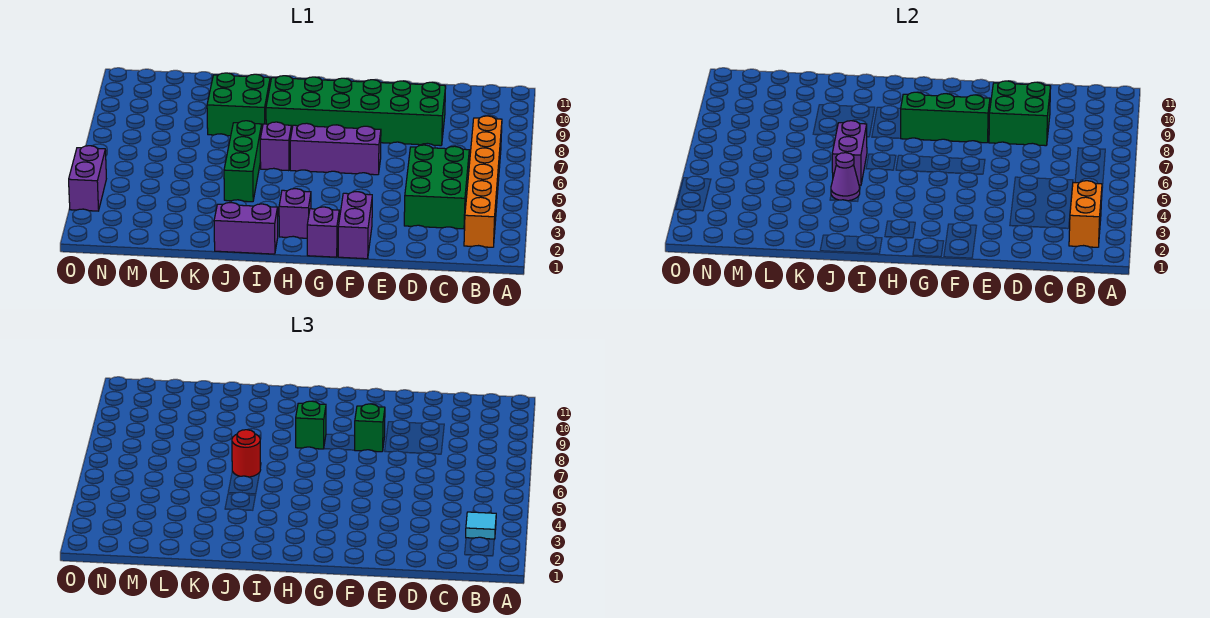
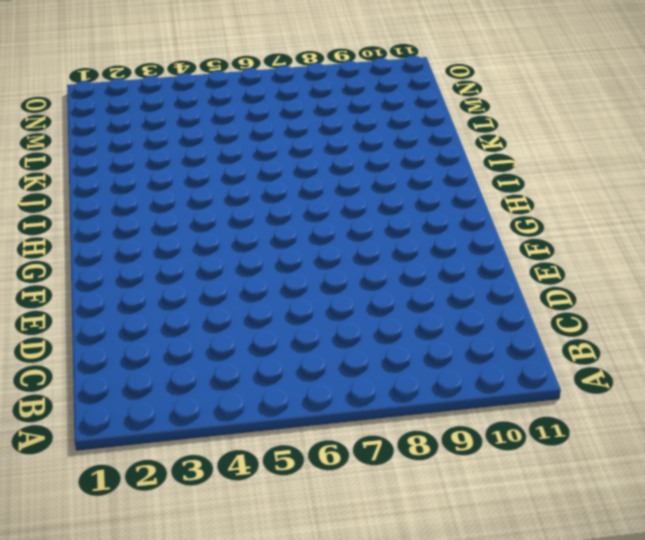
none -> orange brick B2:B7 level 1
none -> green brick C3:D5 level 1
none -> green brick D8:I9 level 1

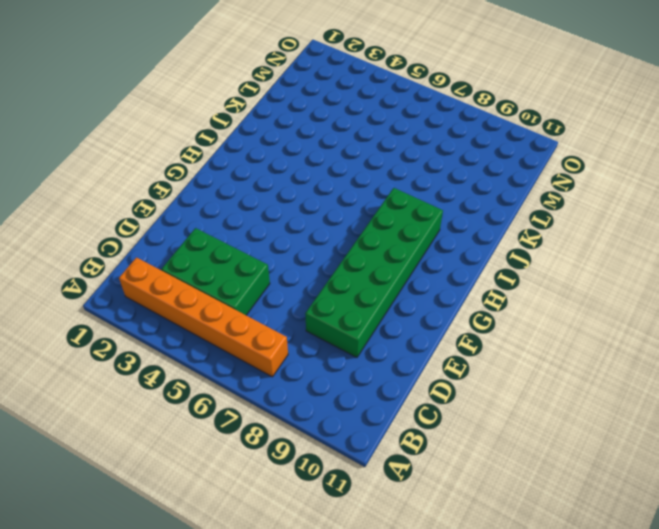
none -> purple brick F1:F2 level 1
none -> purple brick F6:H6 level 1
none -> purple brick G1 level 1

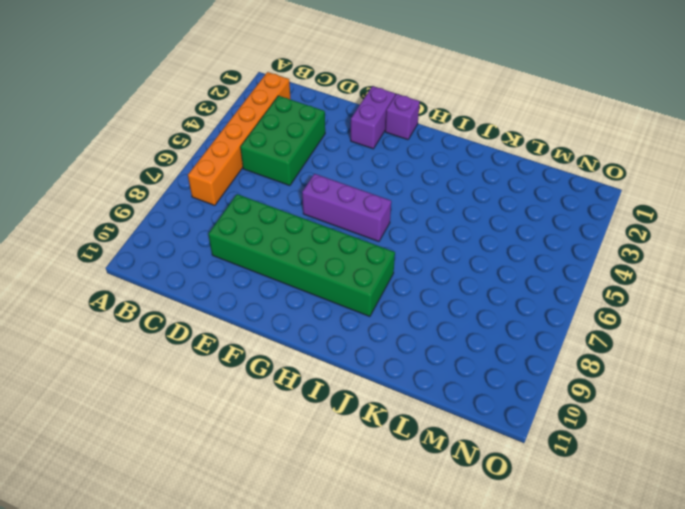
none -> purple brick H2 level 1
none -> purple brick I1:J1 level 1
none -> purple brick I6 level 1

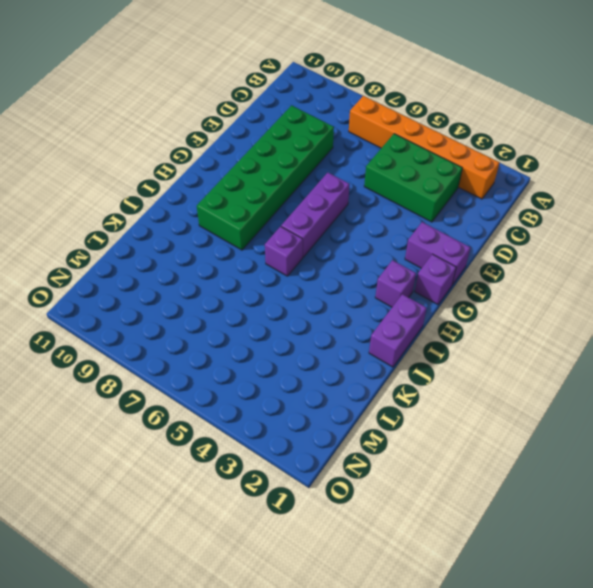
none -> green brick J4:J6 level 1
none -> green brick J8:K9 level 1
none -> purple brick O3:O4 level 1

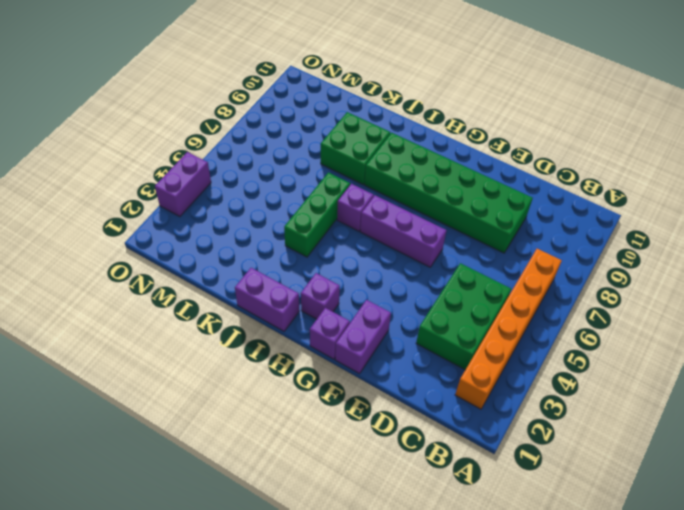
none -> orange brick B2:B3 level 2
none -> green brick D8:E9 level 2
none -> green brick F8:H8 level 2

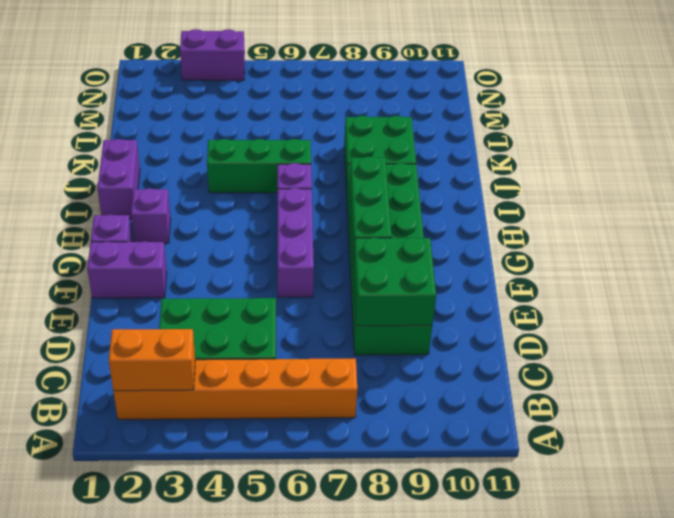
none -> purple cone J4 level 2
none -> purple brick J5:J6 level 2
none -> cyan tile B3 level 3

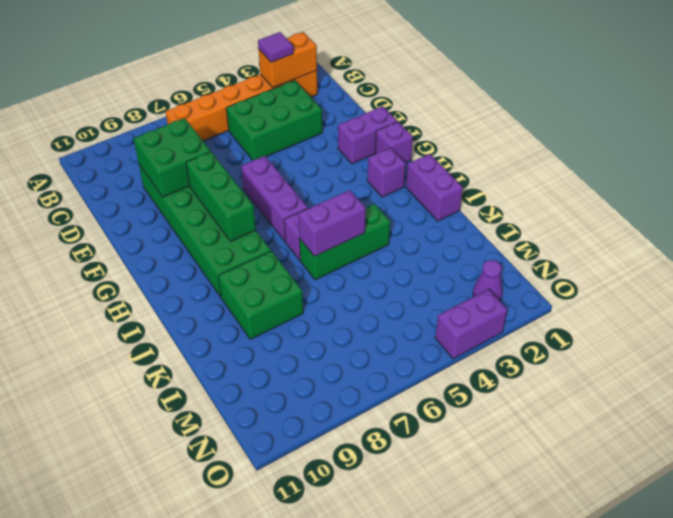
purple tile B3 level 3 -> cyan tile B3 level 3
purple cone N2 level 1 -> purple cone J4 level 2
none -> green brick F8 level 3
none -> green brick H8 level 3
none -> red round brick J6 level 3

